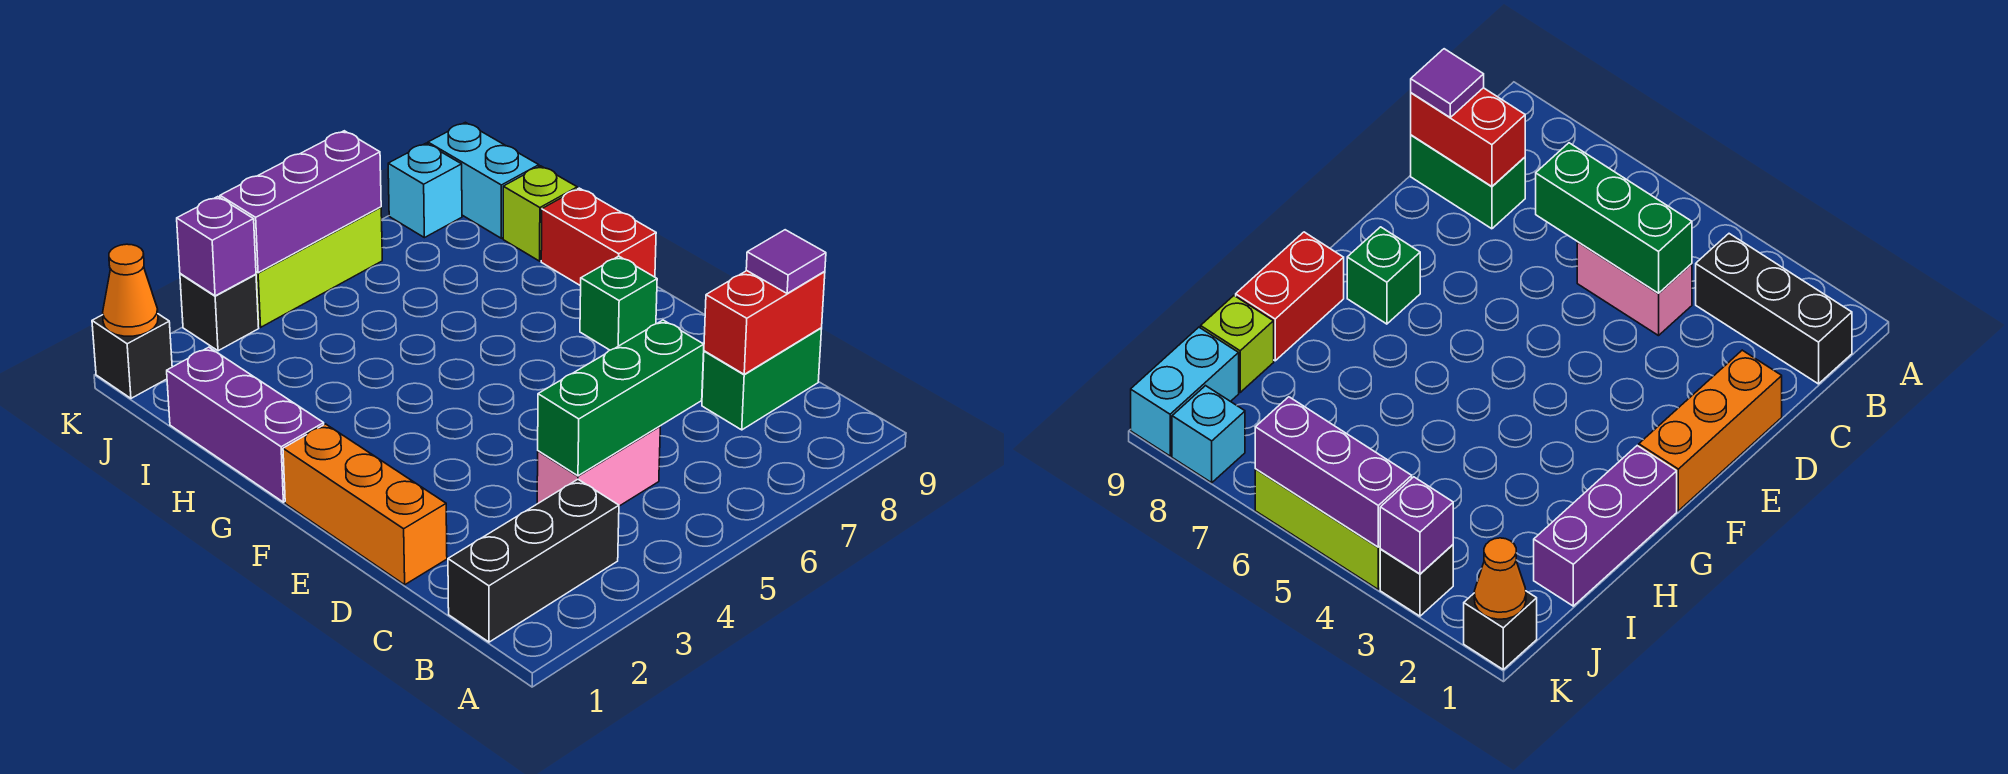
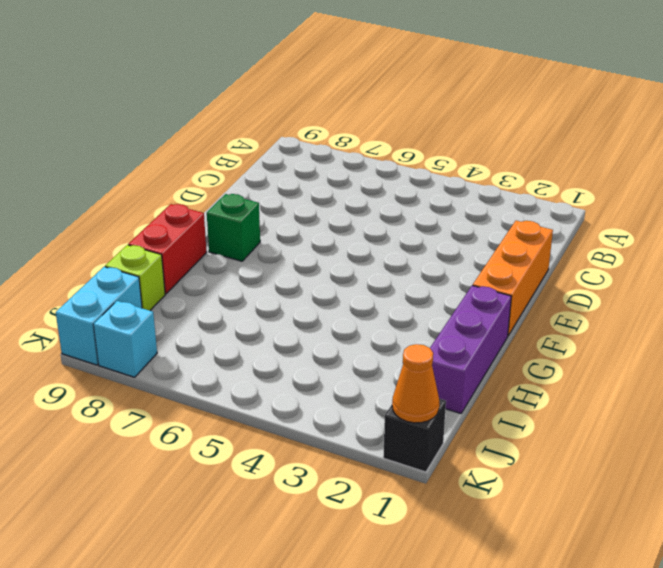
none -> black brick B1:B3 level 1
none -> pink brick C4:C5 level 1
none -> green brick C8:C9 level 1

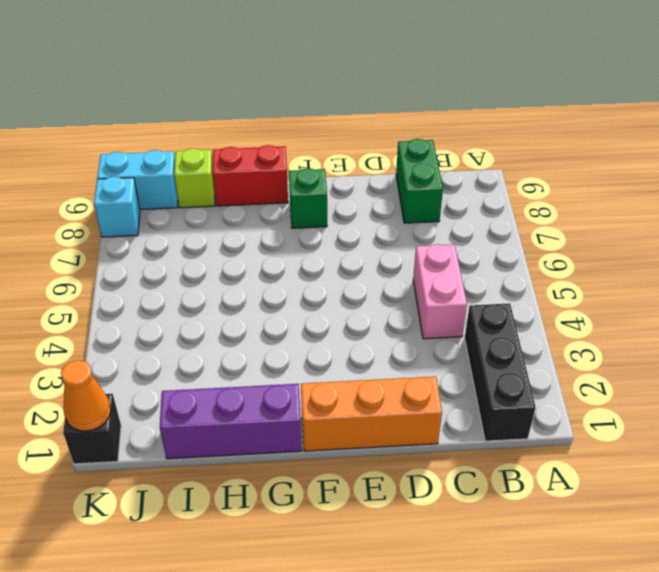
none -> black brick K3 level 1
none -> lime brick K4:K6 level 1
none -> green brick C4:C6 level 2

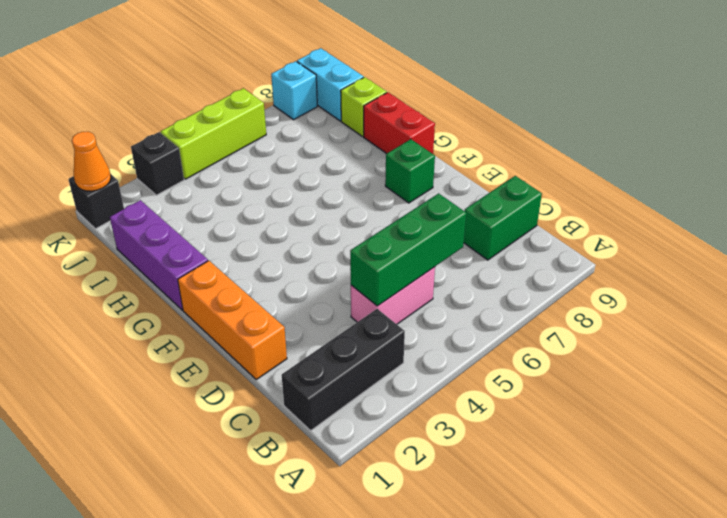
none -> red brick C8:C9 level 2
none -> purple brick K3 level 2
none -> purple brick K4:K6 level 2

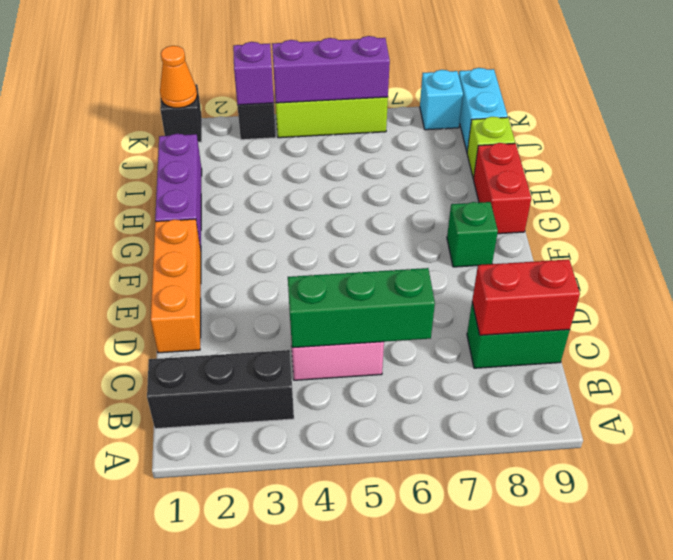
none -> purple tile C9 level 3

